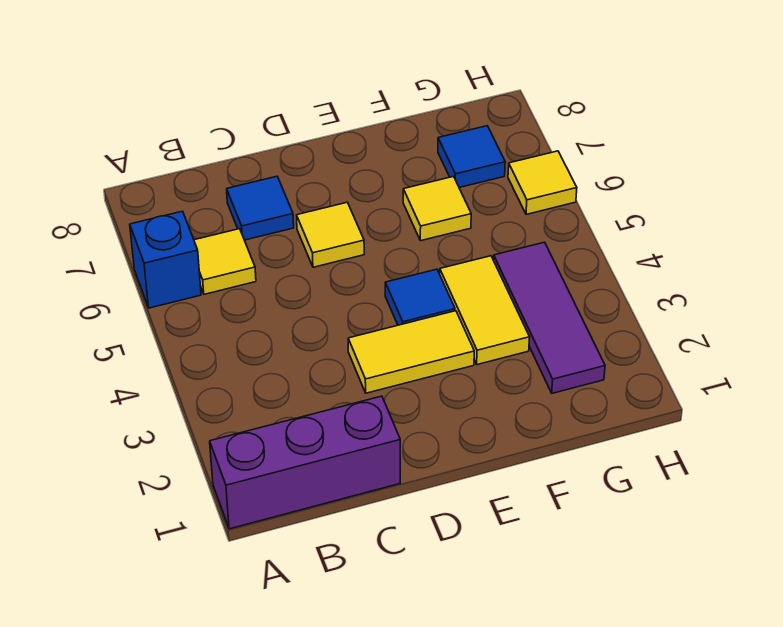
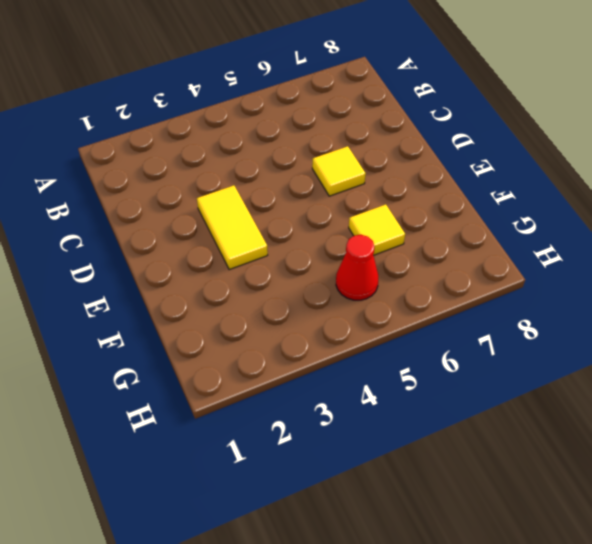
red cone G5 level 1 -> none
none -> purple brick A1:C1 level 1
none -> blue brick A6 level 1
none -> yellow tile B6 level 1

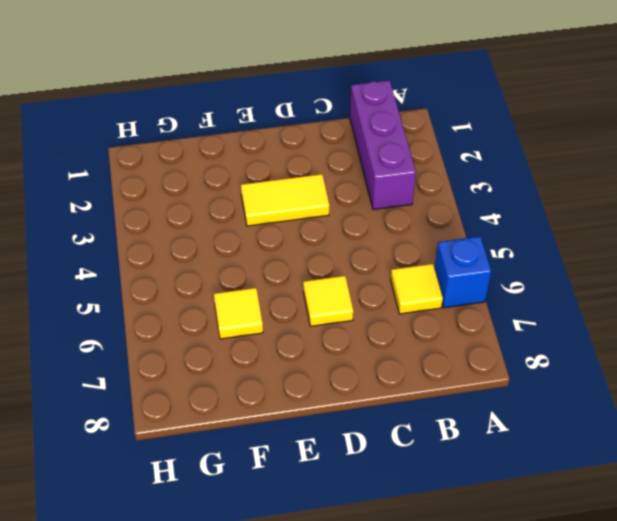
purple brick B1:B3 level 1 -> purple brick A1:C1 level 1
none -> blue tile C7 level 1
none -> blue tile E4 level 1
none -> yellow tile F3:F4 level 1

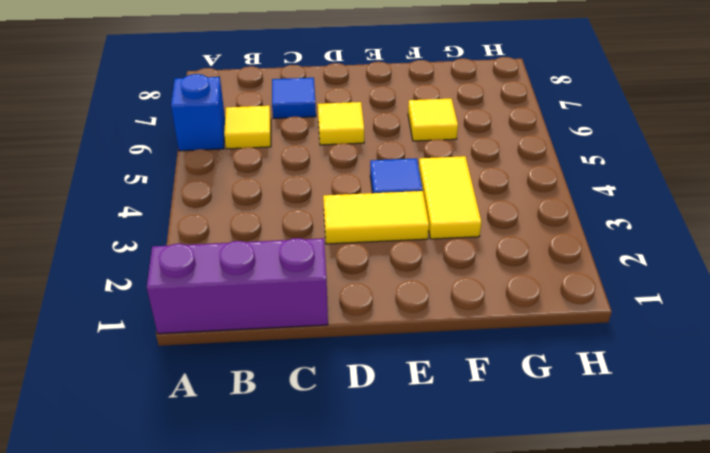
none -> purple tile G2:G4 level 1
none -> blue tile G7 level 1
none -> yellow tile H6 level 1

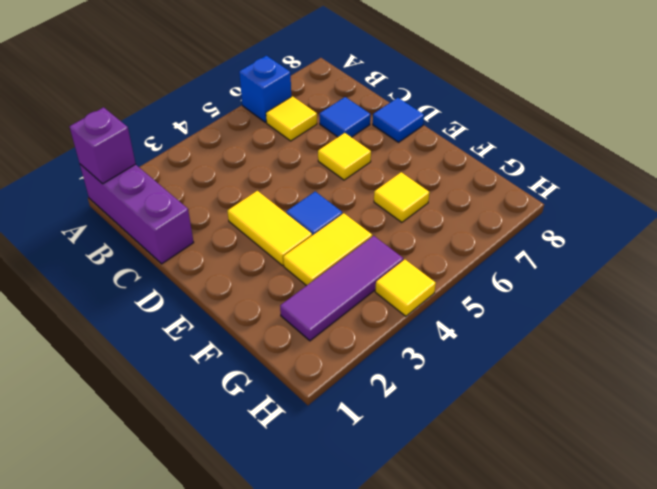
purple brick A1 level 2 -> none
blue tile D8 level 1 -> blue tile G7 level 1
yellow tile H4 level 1 -> yellow tile H6 level 1

